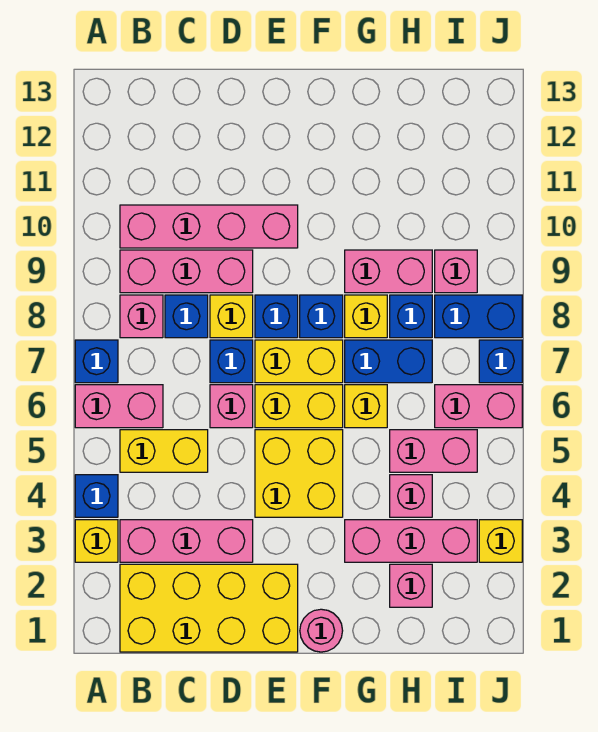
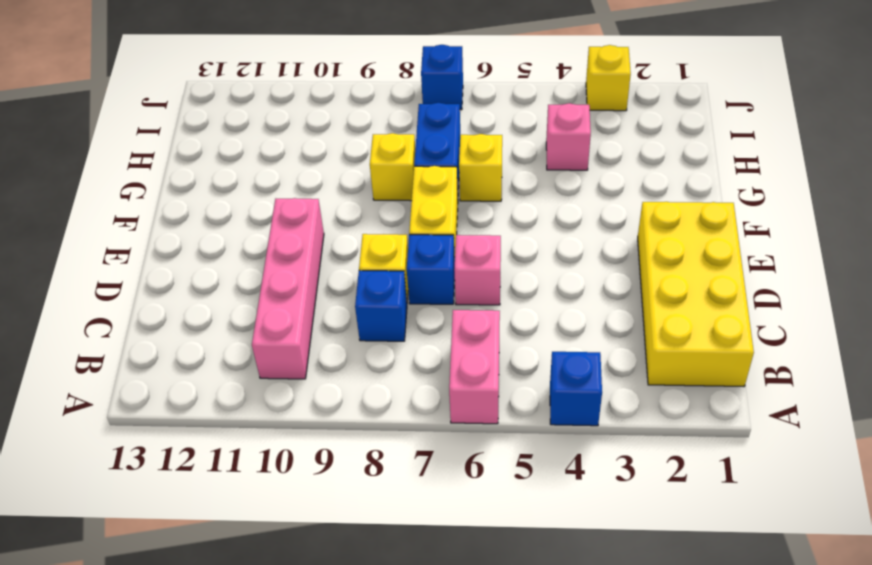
none -> yellow brick A3 level 1
none -> blue brick A7 level 1
none -> pink brick B3:D3 level 1
none -> yellow brick B5:C5 level 1

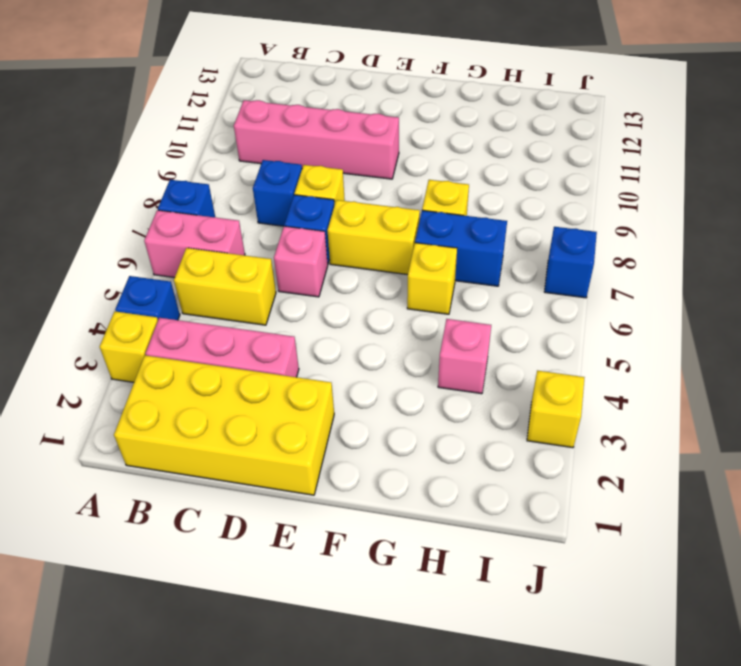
none -> pink brick B8 level 1
none -> pink brick B9:D9 level 1
none -> yellow brick E4:F5 level 1
none -> yellow brick E6:F6 level 1

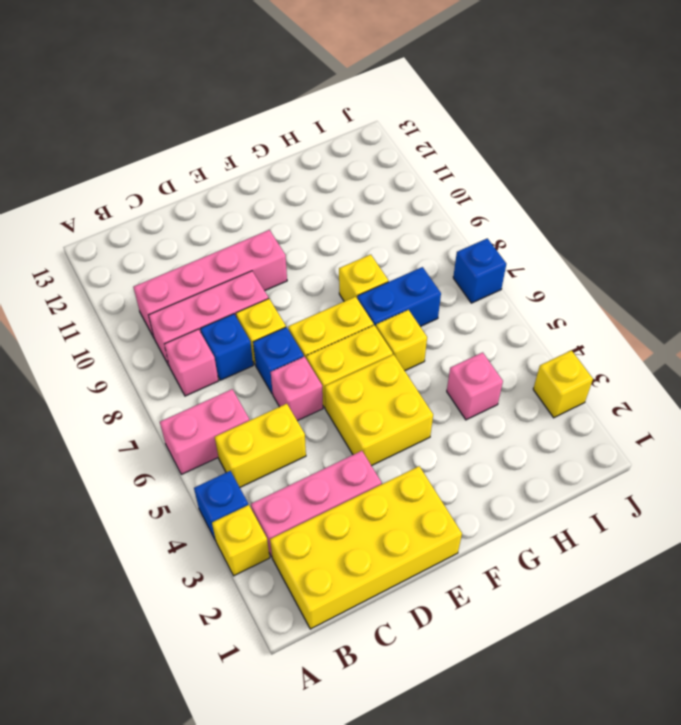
none -> blue brick A7 level 1
none -> blue brick E8 level 1
none -> pink round brick F1 level 1
none -> blue brick F8 level 1

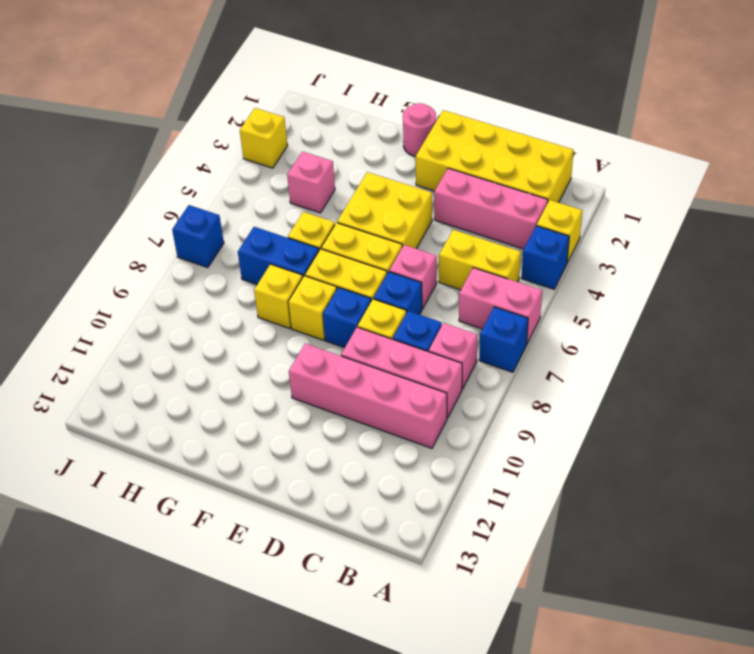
yellow brick F8 level 1 -> blue brick F8 level 1
none -> pink brick G3:I3 level 1
none -> pink brick G9:H9 level 1
none -> pink brick H2 level 1
none -> pink brick H5:I5 level 1

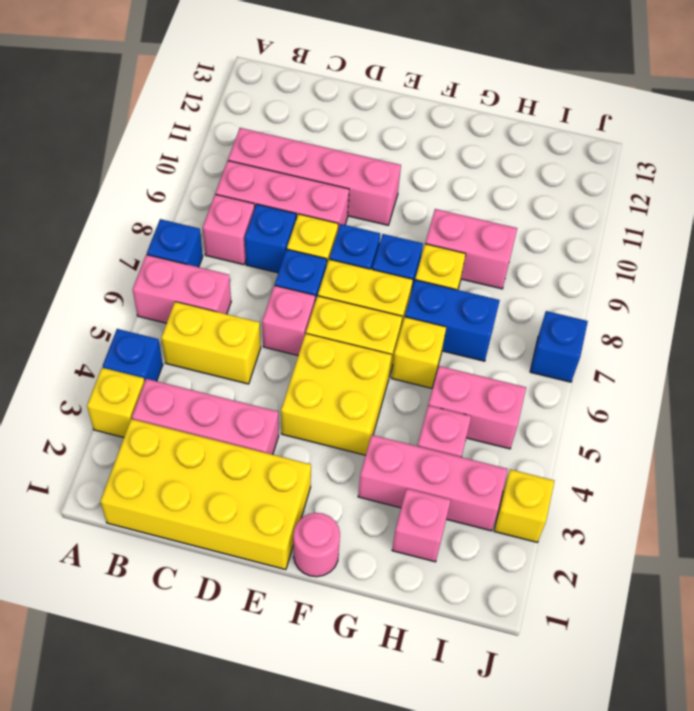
none -> blue brick H8 level 1
none -> pink brick I6:J6 level 1
none -> blue brick I8:J8 level 1
none -> pink brick I9 level 1

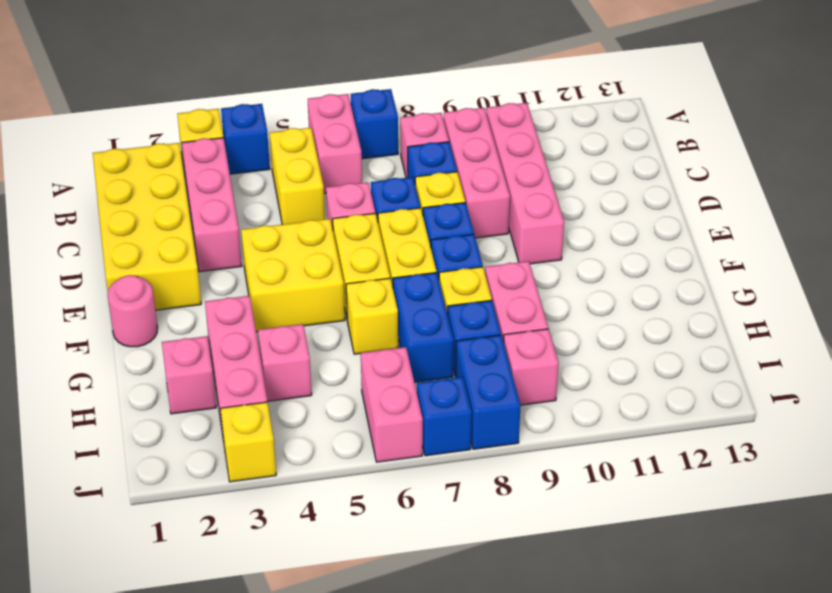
none -> pink brick H5:I5 level 1

